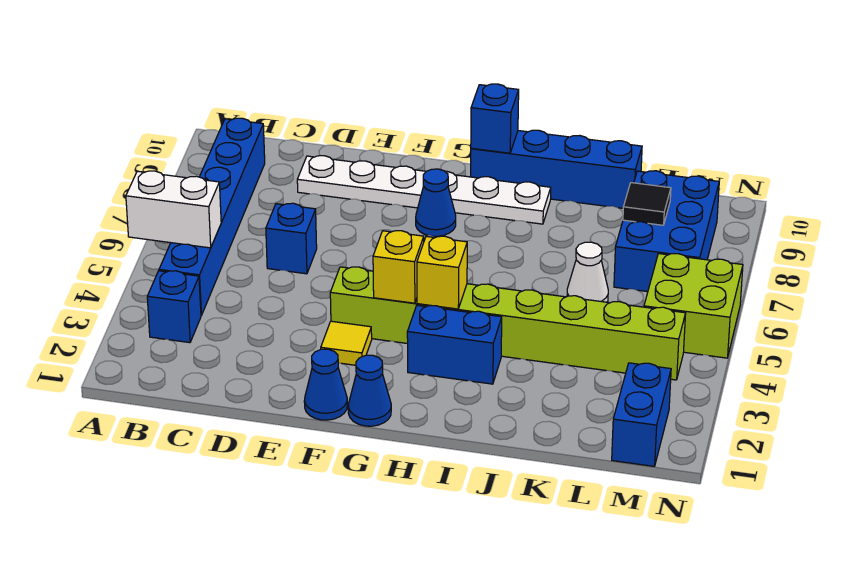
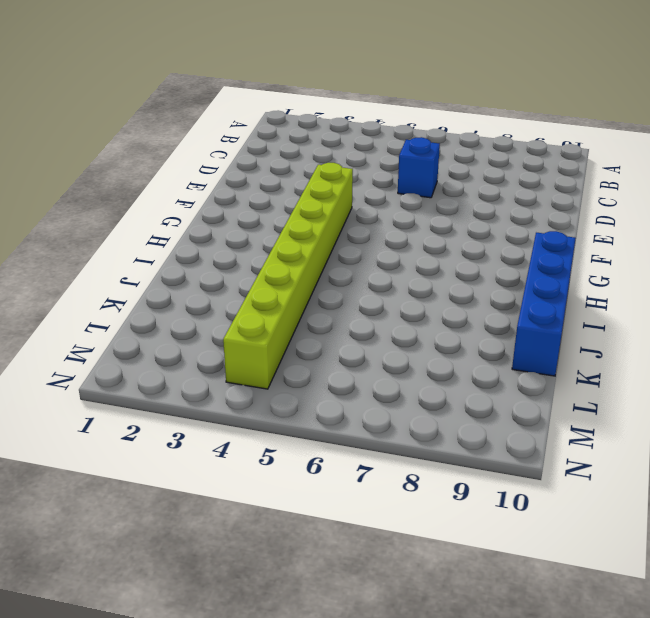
none -> blue brick B3 level 1
none -> blue brick B4:B9 level 1
none -> white plate D9:I9 level 1

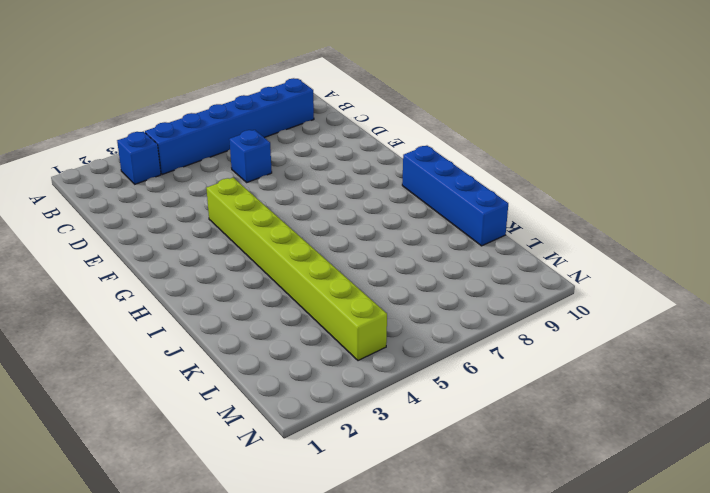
none -> white plate D9:I9 level 1
none -> blue cone F1 level 1
none -> yellow tile F3 level 1

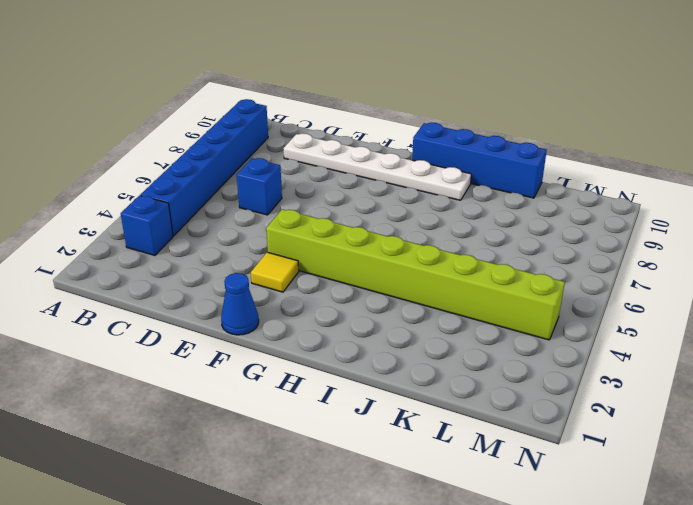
none -> blue cone G1 level 1
none -> blue cone G8 level 1
none -> blue brick H3:I3 level 1

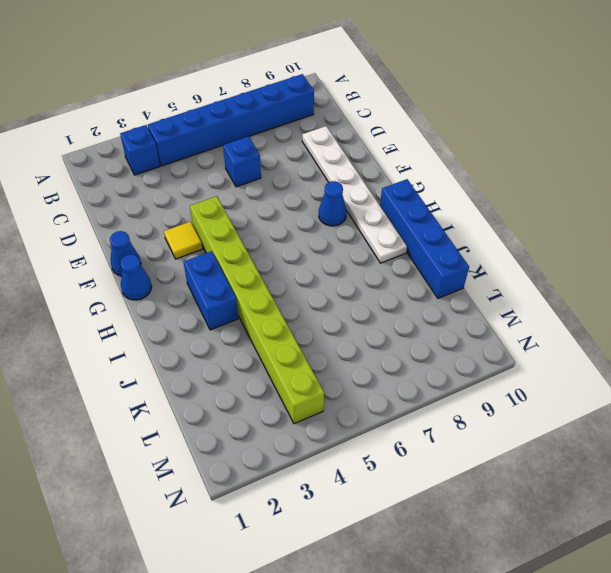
none -> white cone K6 level 1
none -> blue brick L7:M9 level 1
none -> blue brick M1:M2 level 1

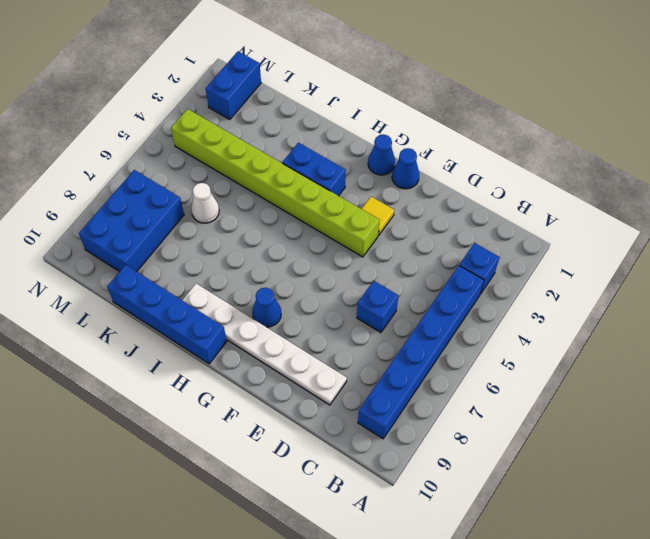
none -> lime brick M5:N6 level 1
none -> white brick A5:B5 level 2
none -> yellow brick G4 level 2

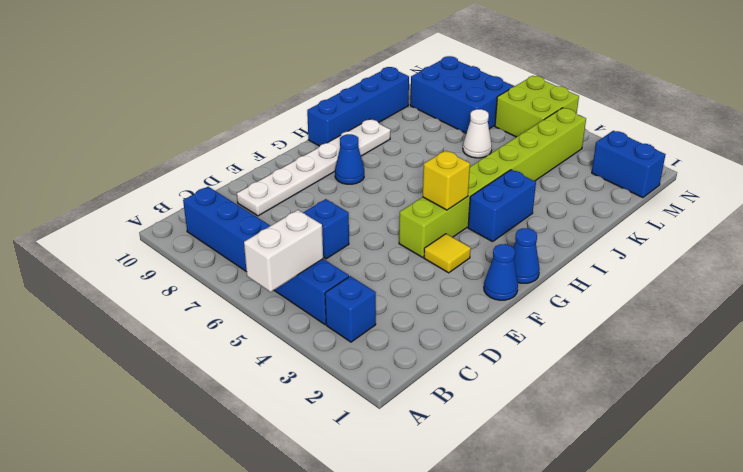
none -> yellow brick H4 level 2
none -> blue brick H10 level 2
none -> black tile L8 level 2

